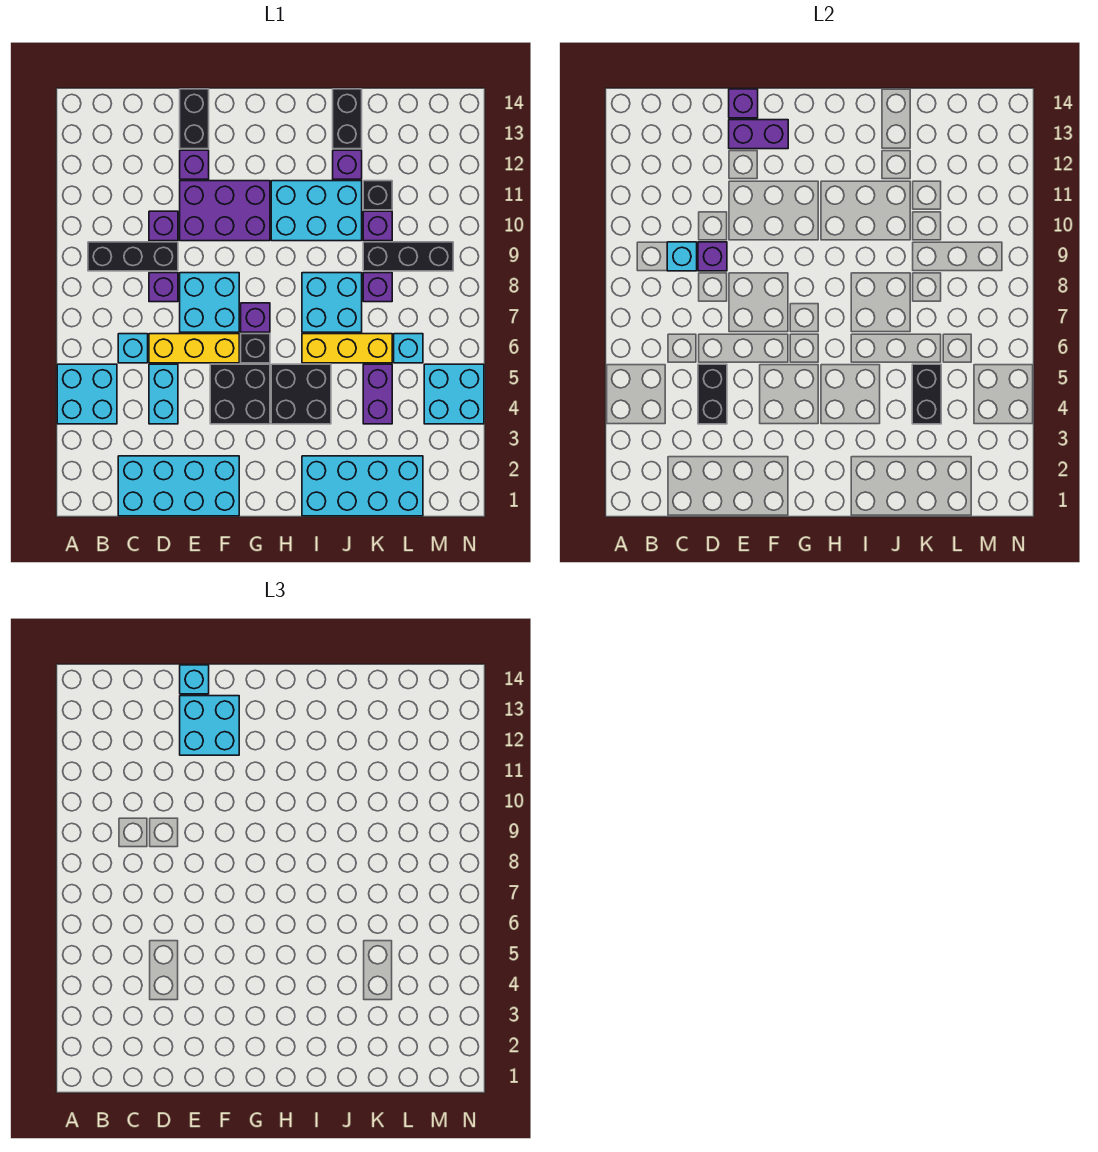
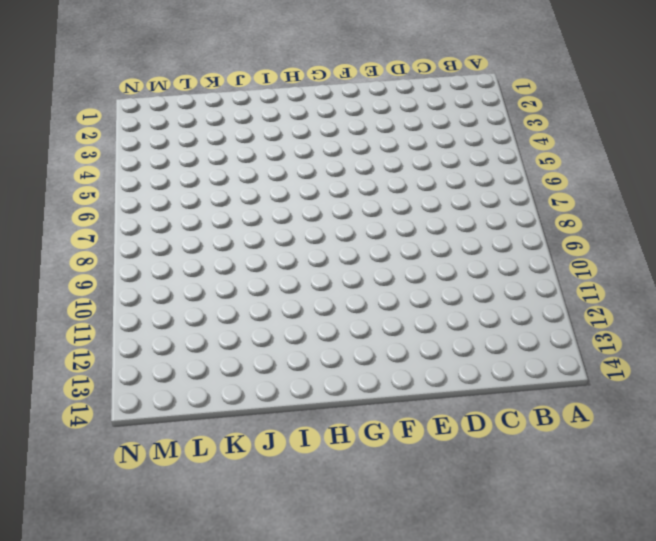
none -> cyan brick A4:B5 level 1
none -> black brick B9:D9 level 1
none -> cyan brick C1:F2 level 1
none -> cyan brick C6 level 1

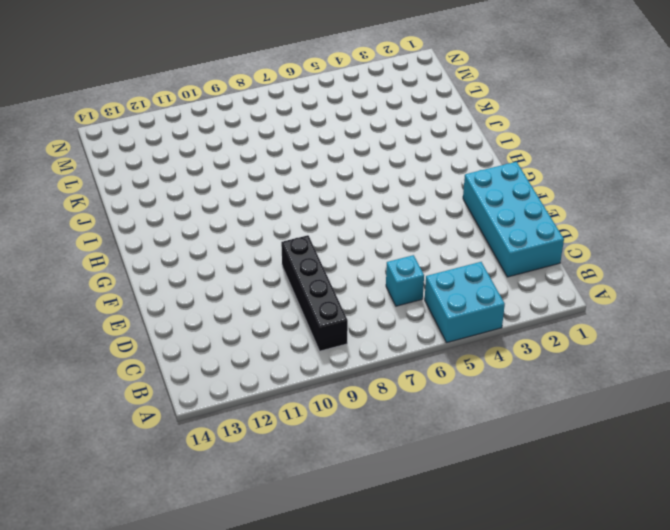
black brick B9:E9 level 1 -> black brick B9:D9 level 1
none -> cyan brick D4:D5 level 1
none -> yellow brick D6:F6 level 1
none -> purple brick D8 level 1
none -> purple brick D10 level 1

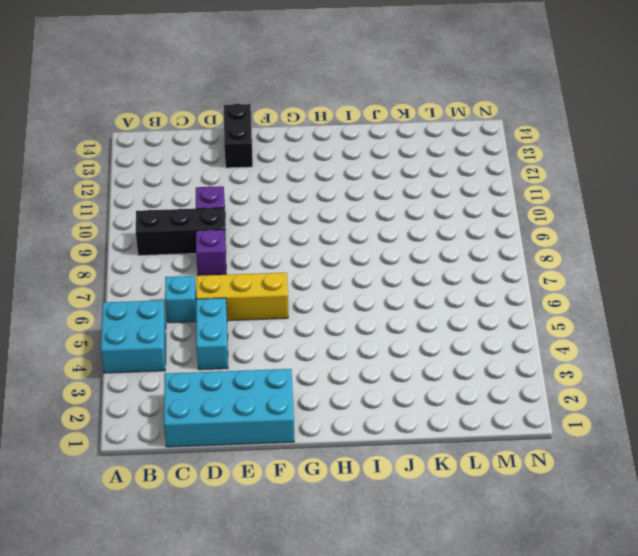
none -> cyan brick E7:F8 level 1
none -> purple brick E10:G11 level 1
none -> purple brick E12 level 1
none -> black brick F4:G5 level 1

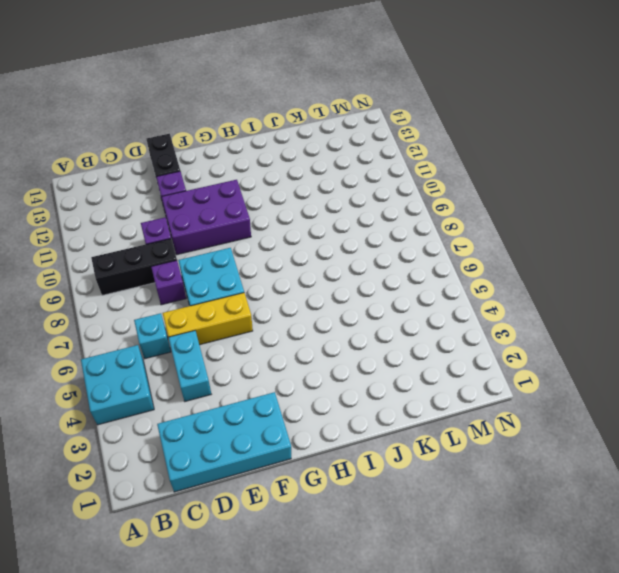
none -> black brick F4:G5 level 1
none -> black brick G6 level 1
none -> purple brick G7 level 1
none -> black brick H4:I5 level 1

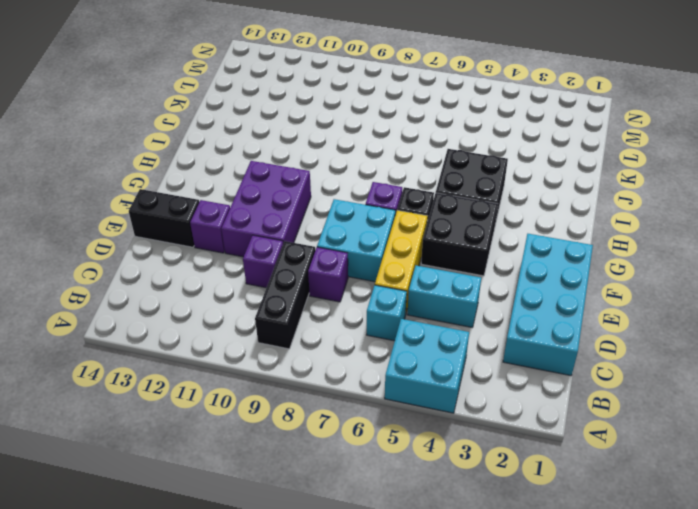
none -> cyan brick H10:J11 level 1
none -> cyan brick I1:L2 level 1
none -> yellow brick I6:K6 level 1
none -> cyan brick I7:J8 level 1

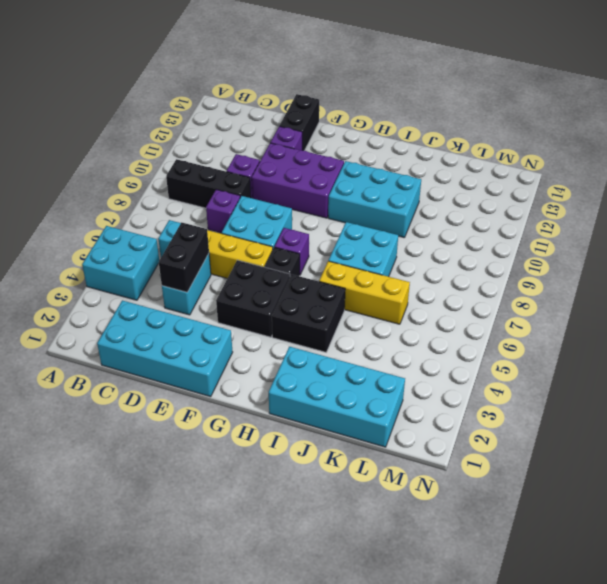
none -> purple brick J12 level 1
none -> black brick J13:J14 level 1
none -> purple brick K4:K5 level 1
none -> purple brick K8 level 1

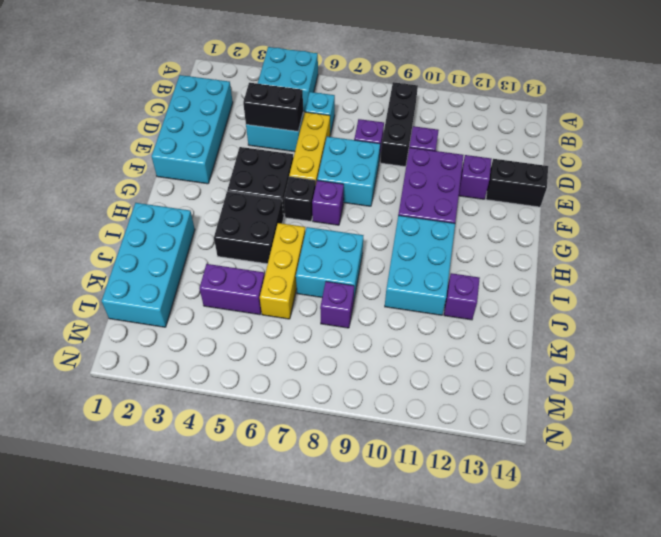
none -> black brick J13:J14 level 1
none -> black brick K9:M9 level 1
none -> purple brick K10 level 1
none -> black brick K11 level 1

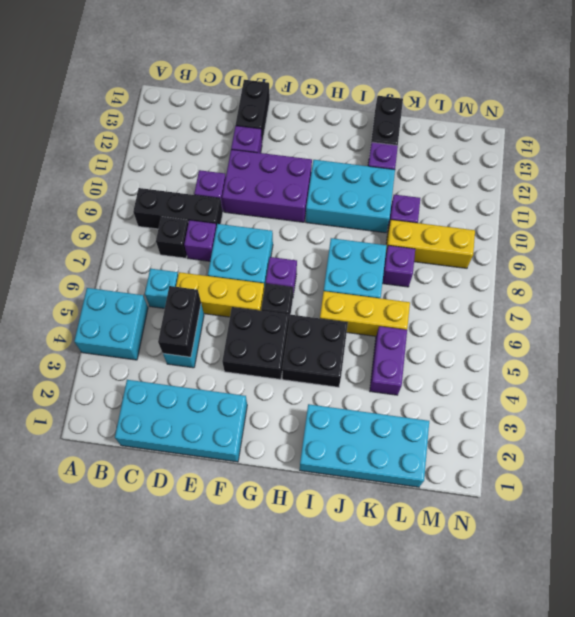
black brick C8 level 1 -> black brick K11 level 1
yellow brick K9:M9 level 1 -> black brick K9:M9 level 1
none -> cyan brick L6 level 1
none -> cyan brick M4:N5 level 1
none -> cyan brick C9 level 2
none -> purple brick D9 level 2

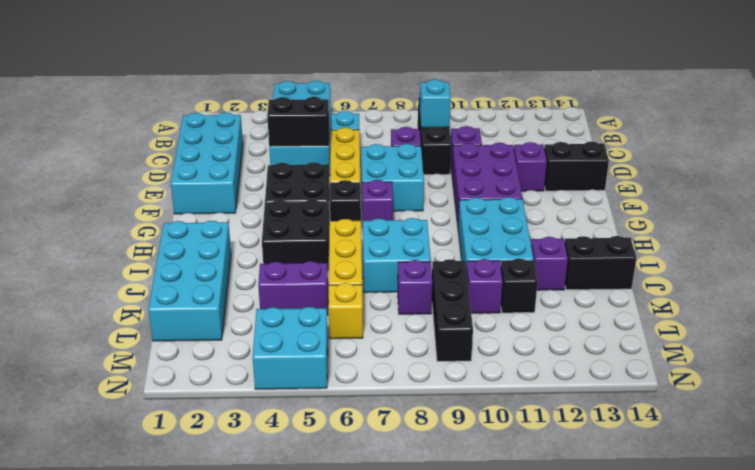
yellow brick L6 level 1 -> cyan brick L6 level 1
none -> purple brick D9 level 2
none -> purple brick E13:F13 level 2
none -> purple brick E14 level 2
none -> black brick K4:K5 level 2

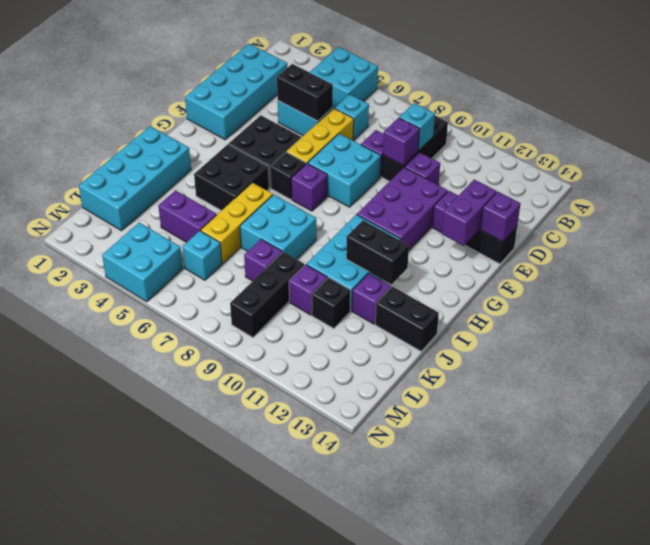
black brick I11:I12 level 2 -> black brick K4:K5 level 2
none -> cyan brick E12:F13 level 3
none -> cyan brick E14 level 3

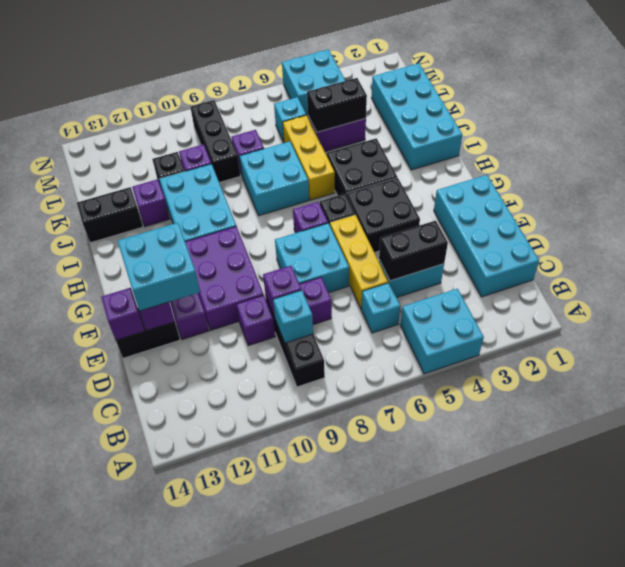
none -> cyan brick E14 level 3

